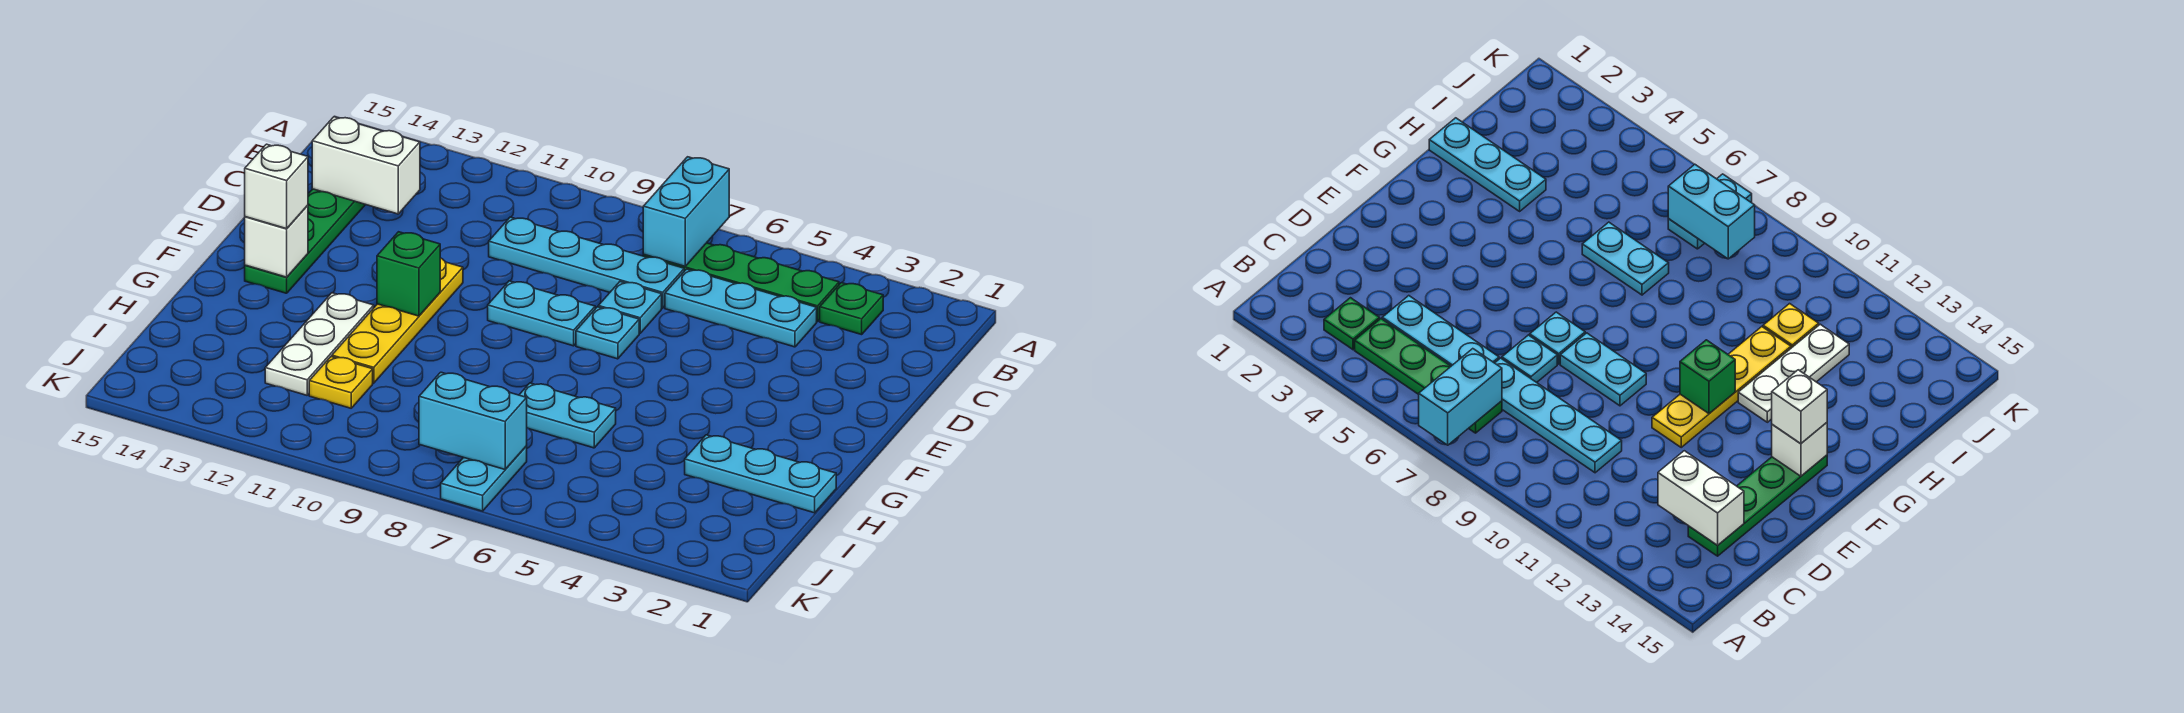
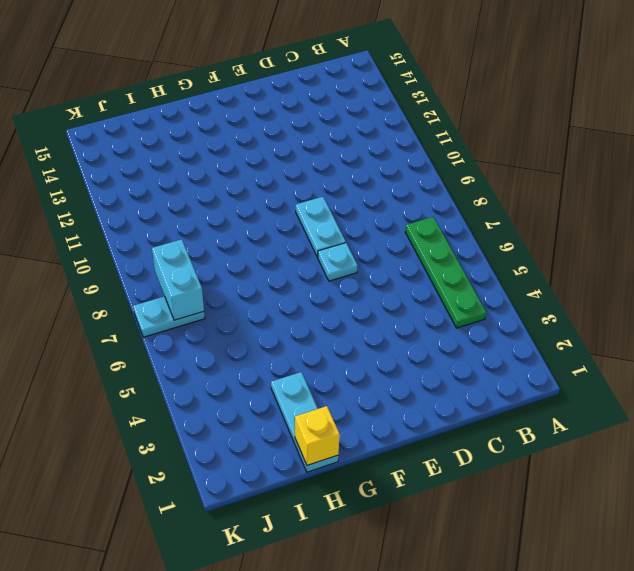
yellow brick H1 level 2 -> none
none -> green plate B3 level 1
none -> cyan plate C4:C6 level 1
none -> cyan plate C7:C10 level 1

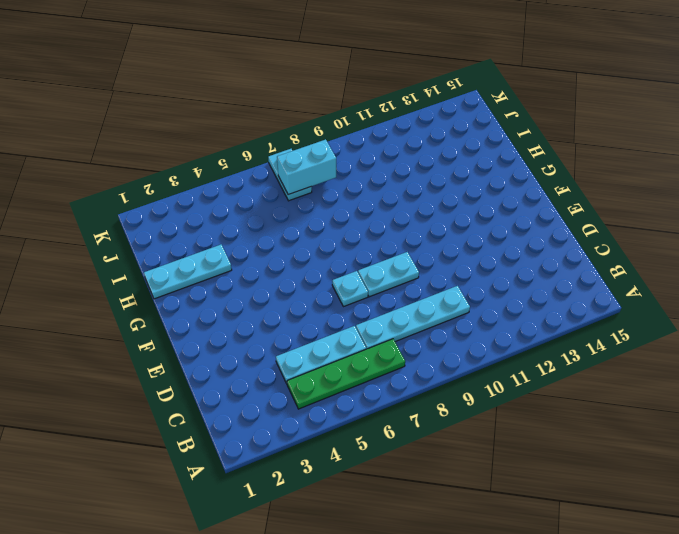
none -> green plate B3 level 1
none -> green plate C14:F14 level 1
none -> cyan plate D7 level 1

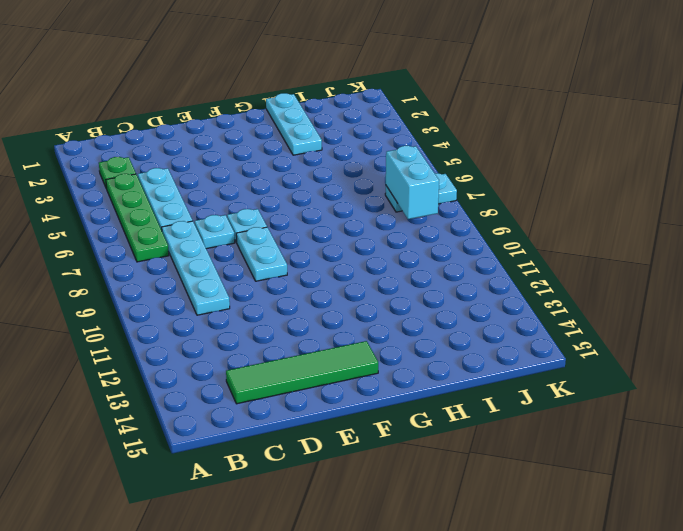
green tile C14:F14 level 1 -> green plate C14:F14 level 1
none -> yellow plate E11:H11 level 1
none -> white plate G12:I12 level 1
none -> cyan plate H6:H7 level 1

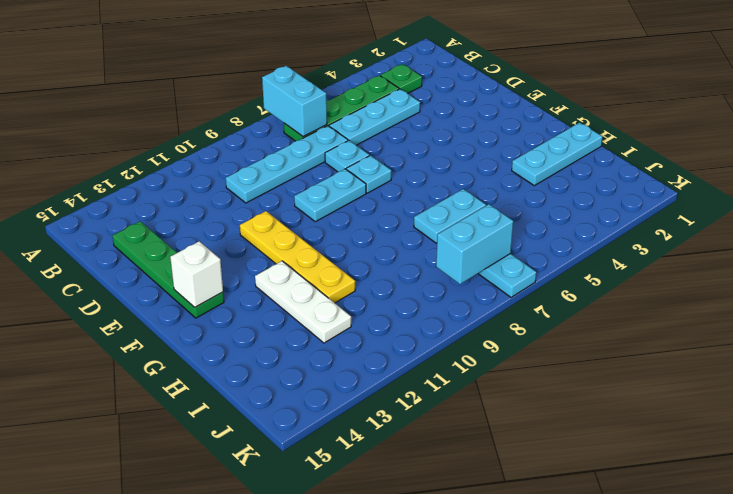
none -> yellow plate I11 level 1
none -> white brick C13:C14 level 2
none -> green brick F11 level 2

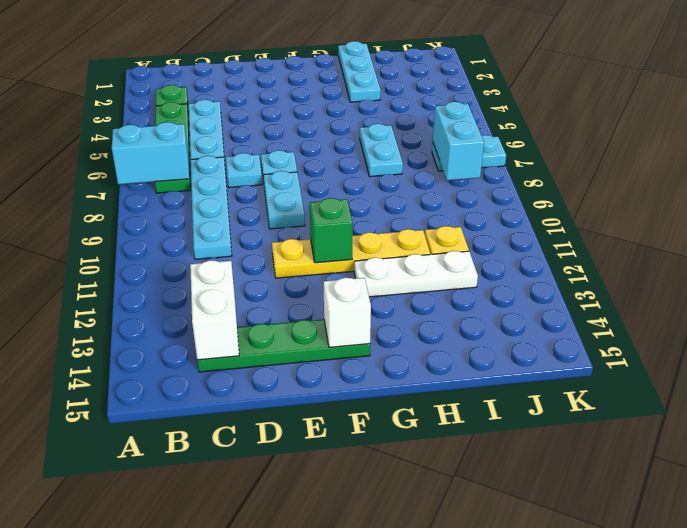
none -> white brick F14 level 3

